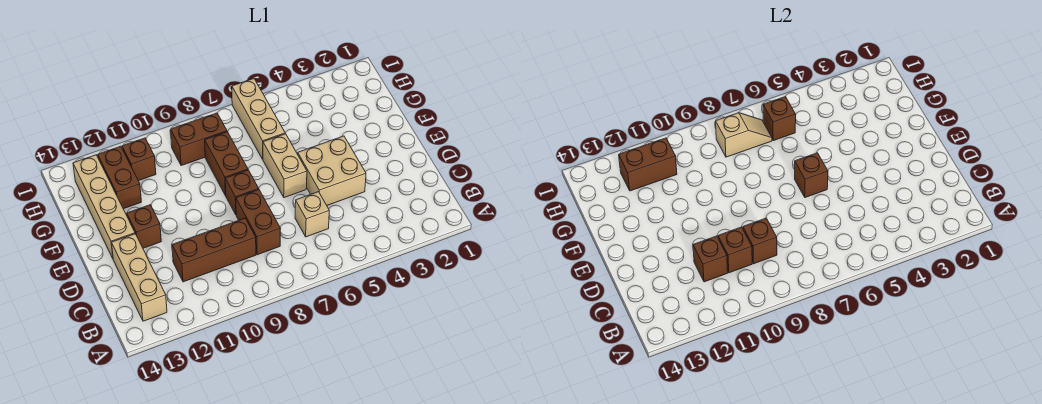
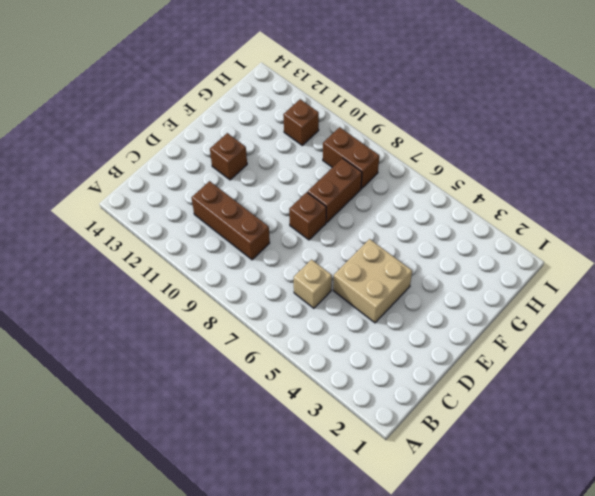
none -> tan brick B13:D13 level 1
none -> brown brick C8:D8 level 1
none -> tan brick E6:F6 level 1

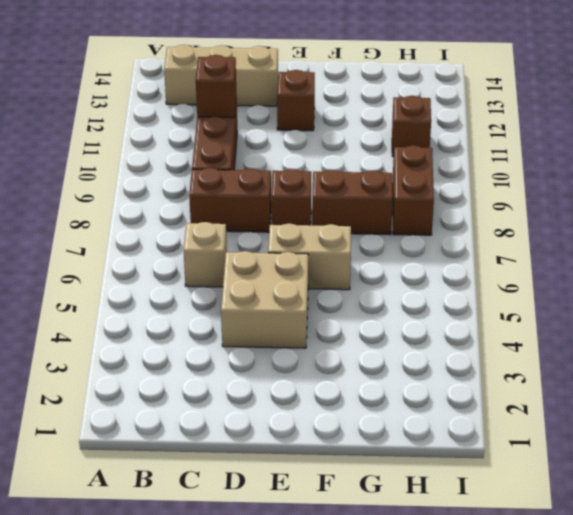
none -> tan brick E13:H13 level 1
none -> tan brick G6:I6 level 1
none -> brown brick G12:H12 level 1

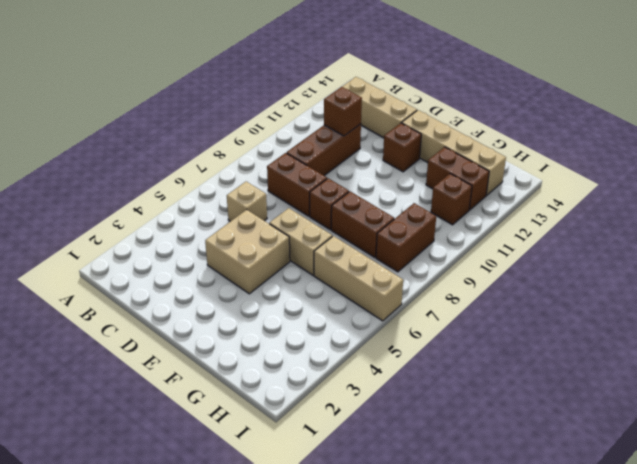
none -> brown brick C9 level 2
none -> brown brick C10 level 2
none -> brown brick E6 level 2

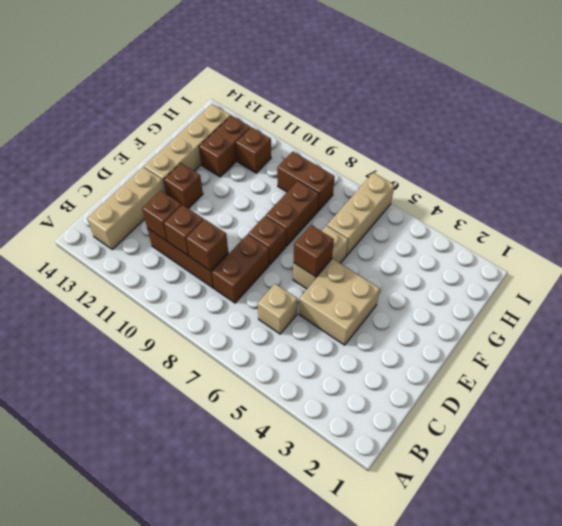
none -> brown brick H6 level 2
none -> tan slope H7:H8 level 2 top 8
none -> brown brick H11:H12 level 2

